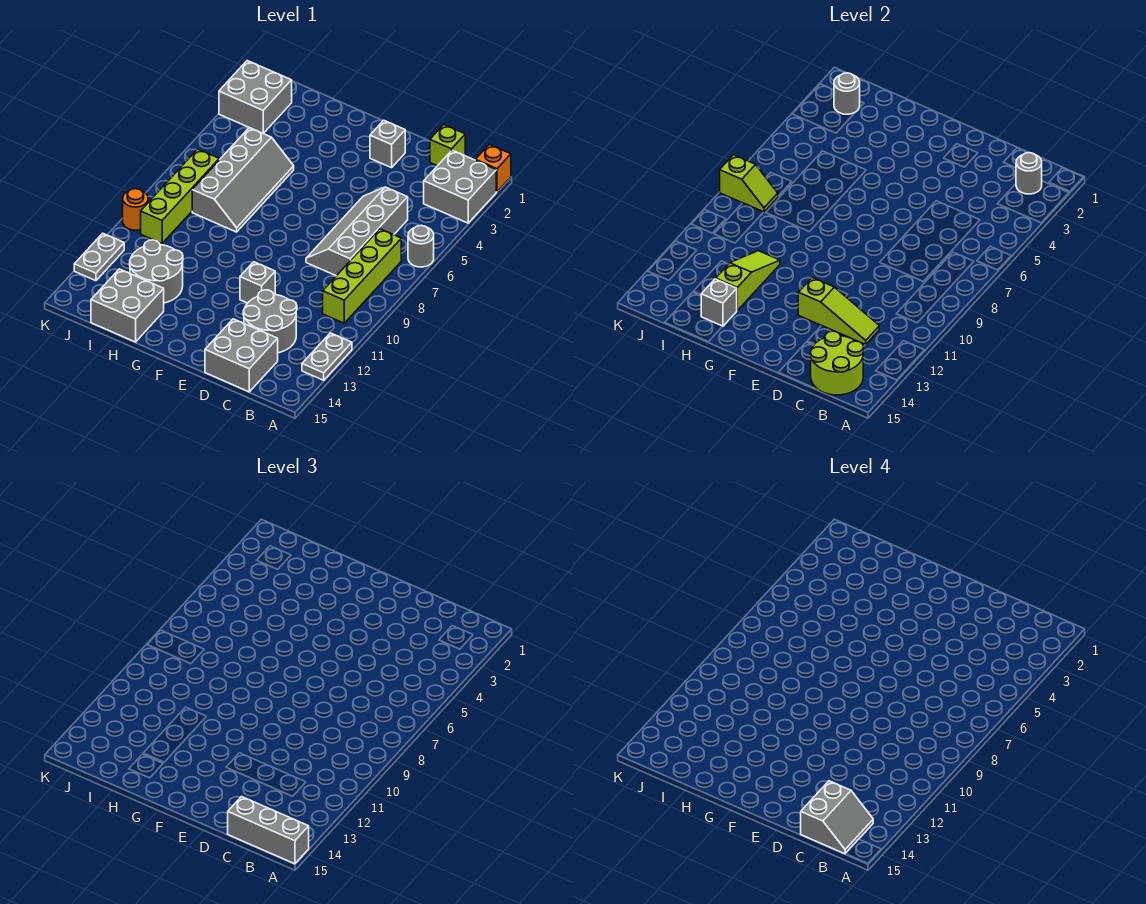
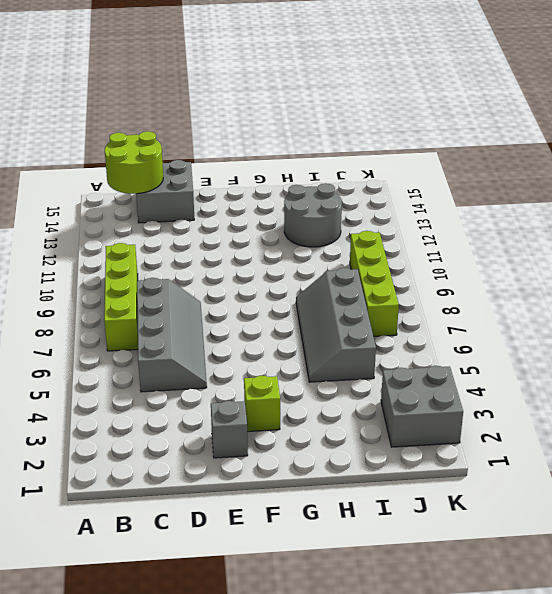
lime brick F3 level 1 -> lime brick C1 level 1
none -> orange brick A1 level 1
none -> grey brick A2:B3 level 1
none -> grey round brick A6 level 1

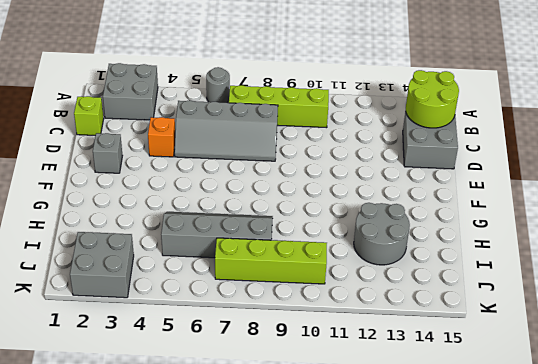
orange brick D4 level 1 -> orange brick A1 level 1
none -> grey plate A12:A13 level 1
none -> grey round brick C12:D13 level 1
none -> grey brick E11 level 1

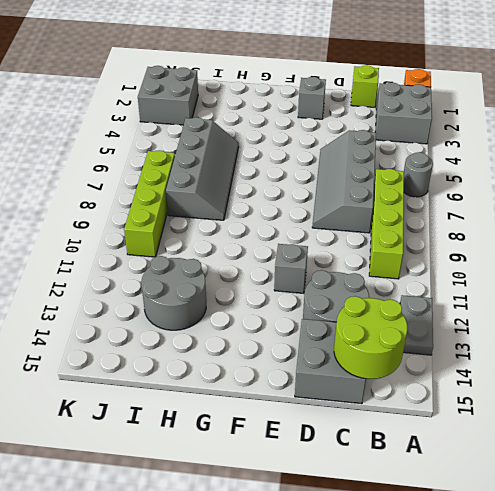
none -> grey brick H14:I15 level 1
none -> orange round brick K10 level 1
none -> grey plate K12:K13 level 1

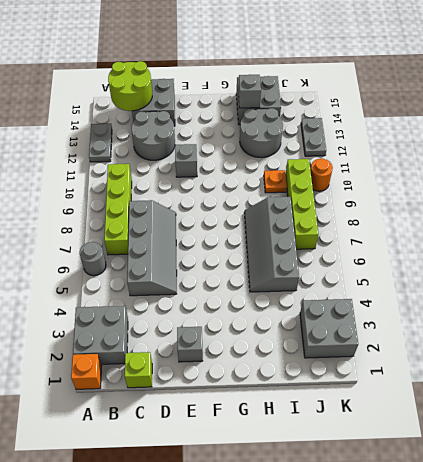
orange plate I10 level 1 -> none
none -> grey round brick B2 level 2
none -> lime slope C12:E12 level 2 top E
none -> lime slope H11:H13 level 2 top 13

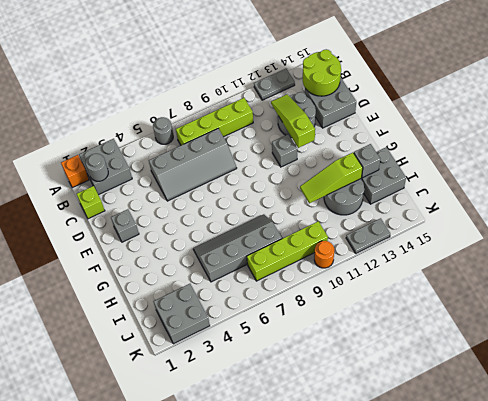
none -> grey round brick J2 level 2
none -> lime slope J8:K8 level 2 top K
none -> grey brick A15:C15 level 3

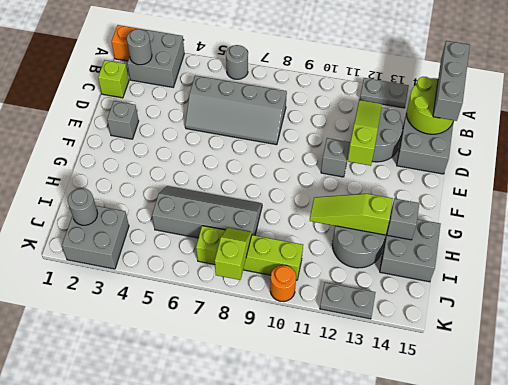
none -> lime brick B7:B10 level 1
none -> grey slope B14:C15 level 4 top C

